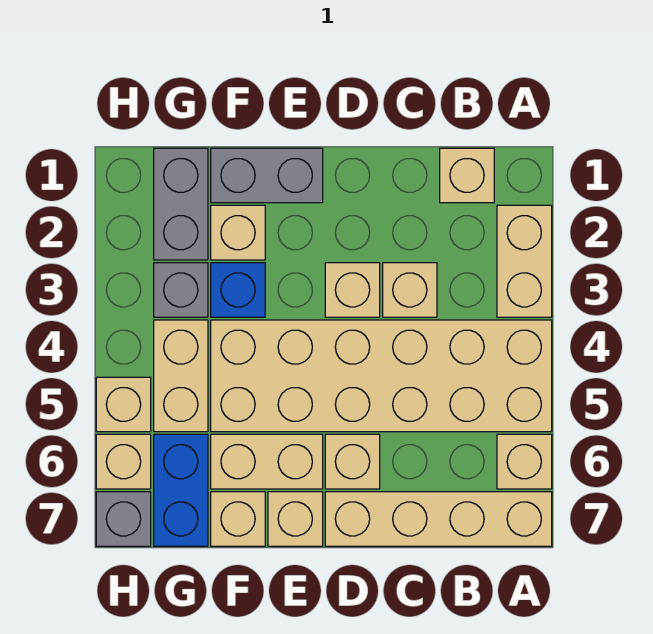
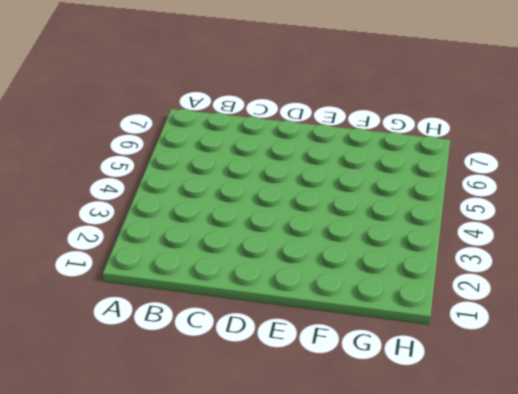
none -> tan brick A2:A3 level 1
none -> tan brick A4:F5 level 1
none -> tan brick A6 level 1

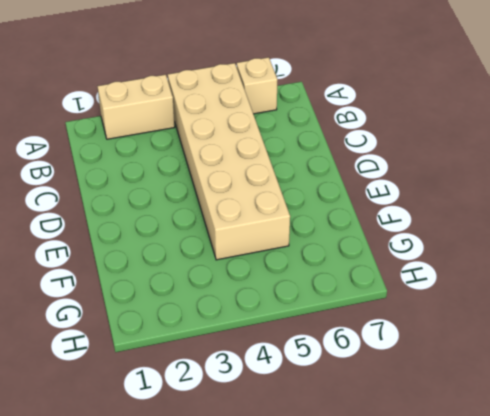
none -> tan brick A7:D7 level 1
none -> tan brick B1 level 1
none -> tan brick C3 level 1

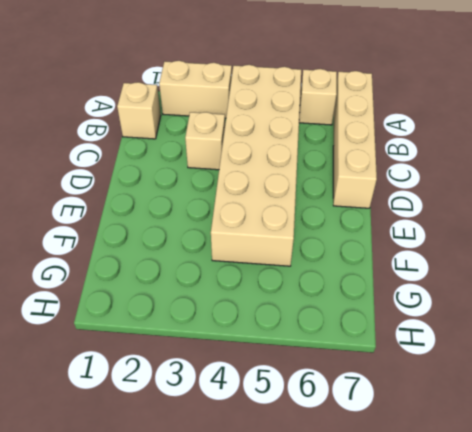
none -> tan brick D3 level 1
none -> tan brick D6 level 1
none -> grey brick E1:F1 level 1

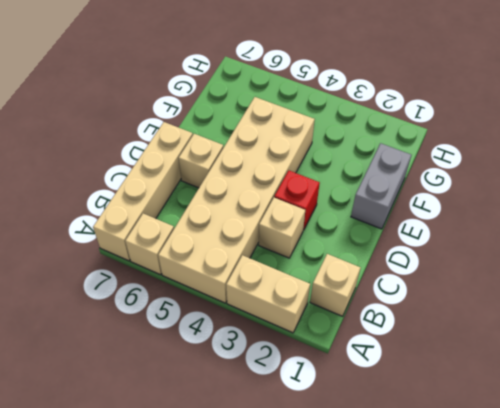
red brick D3 level 1 -> tan brick D3 level 1
none -> tan brick E6:F6 level 1
none -> tan brick E7 level 1
none -> tan brick F2 level 1

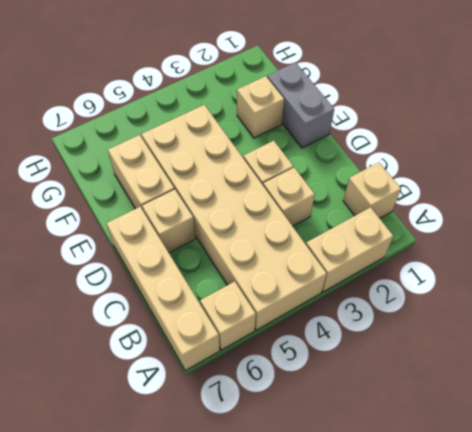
none -> tan brick E7 level 1
none -> blue brick F3 level 1
none -> tan brick F7 level 1

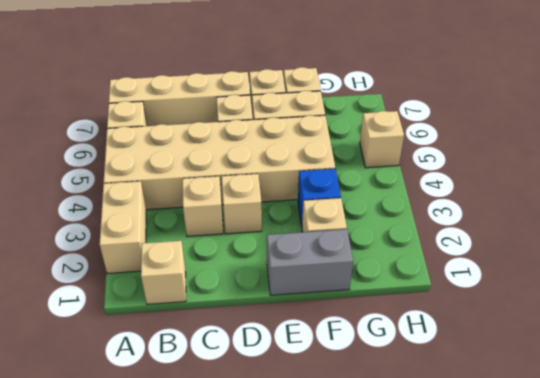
none -> grey brick G1:G2 level 1
none -> grey brick G3 level 1
none -> tan brick G4:G5 level 1

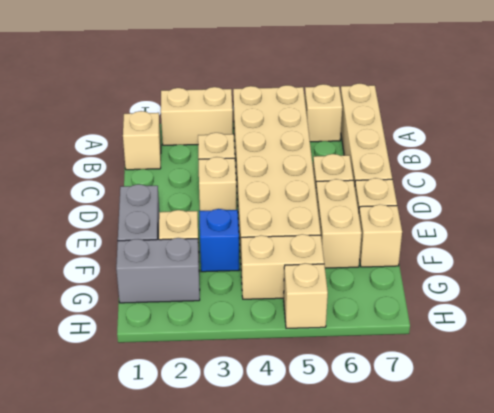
none -> grey brick G3 level 1
none -> blue brick G6:G7 level 1
none -> tan brick H6 level 1

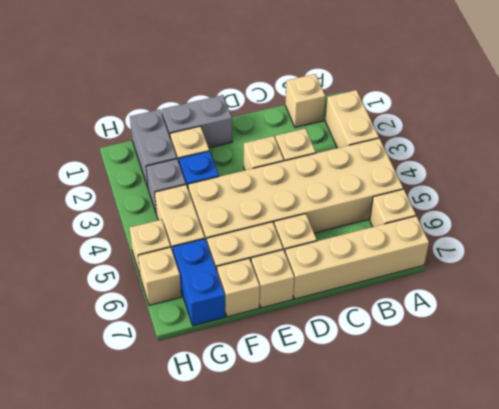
none -> grey brick H7 level 1

